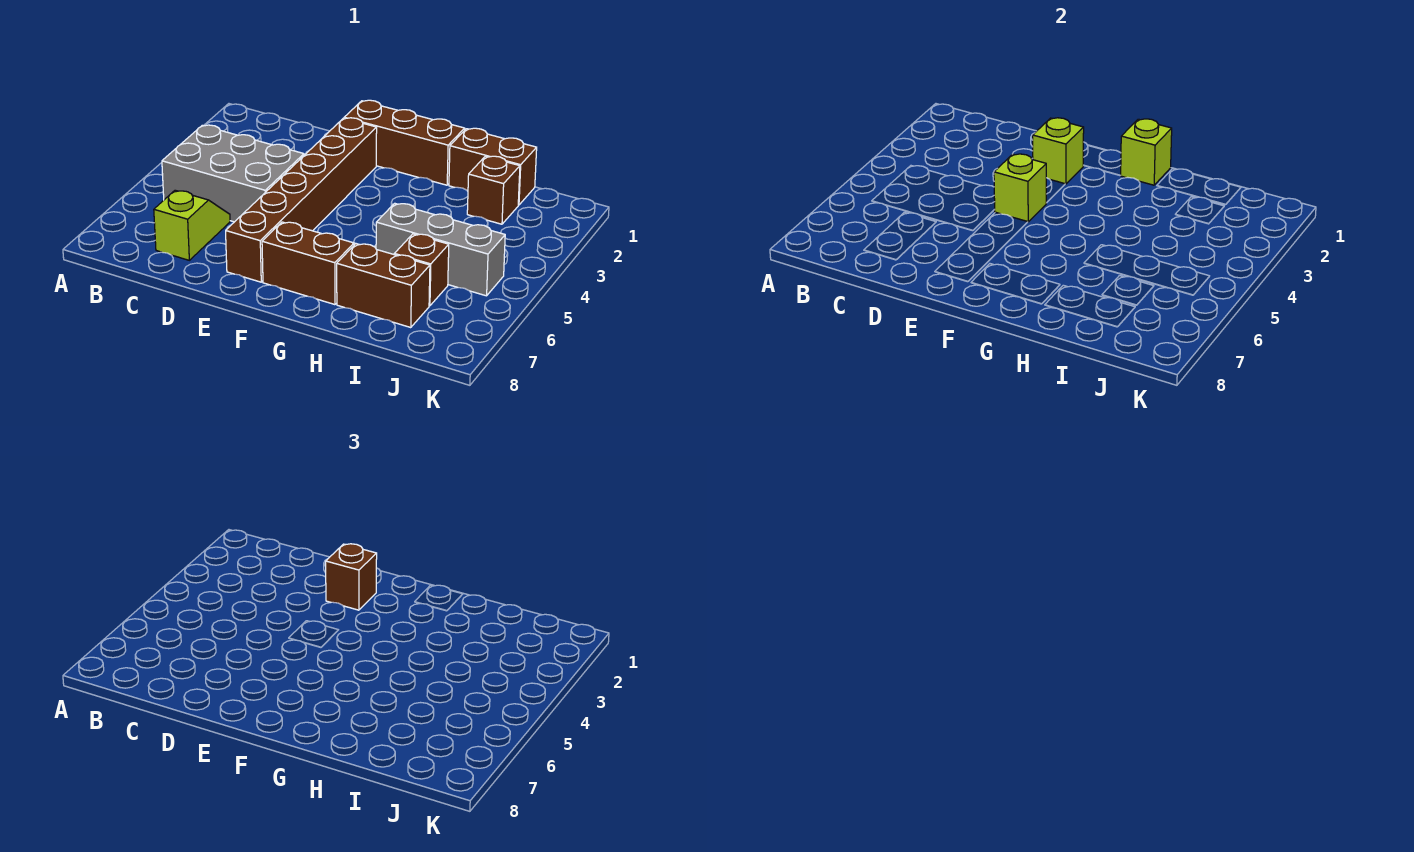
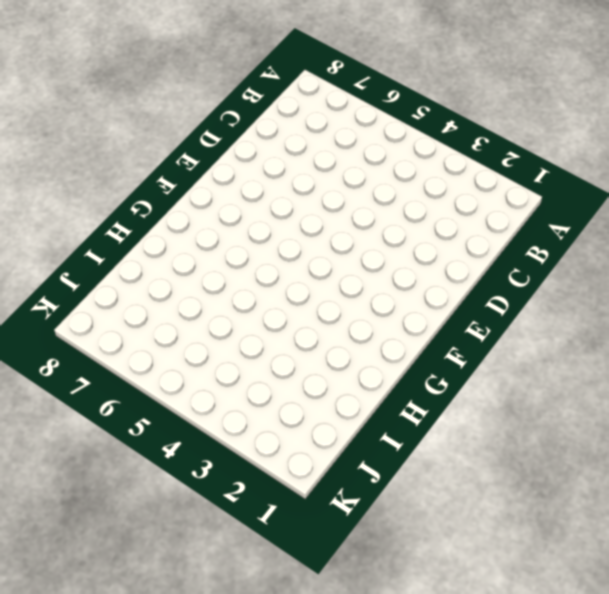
none -> grey brick B4:D5 level 1
none -> lime slope C6:C7 level 1 top 7
none -> brown brick E1:G1 level 1

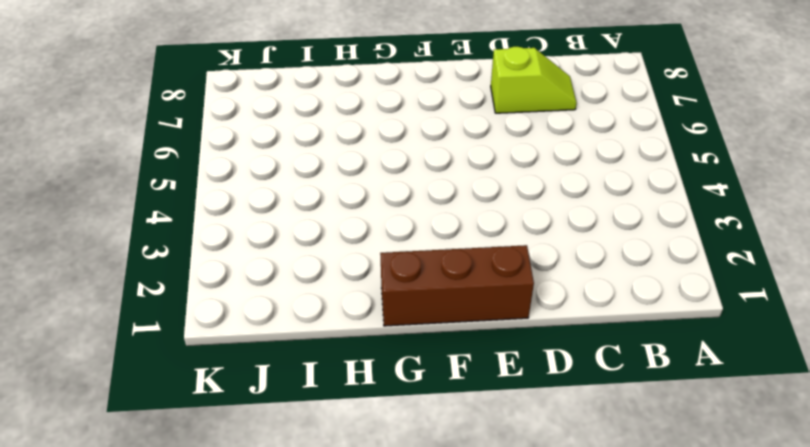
lime slope C7:D7 level 1 top D -> lime slope C6:C7 level 1 top 7
none -> grey brick B4:D5 level 1
none -> brown brick E2:E7 level 1
none -> brown brick F7:G7 level 1

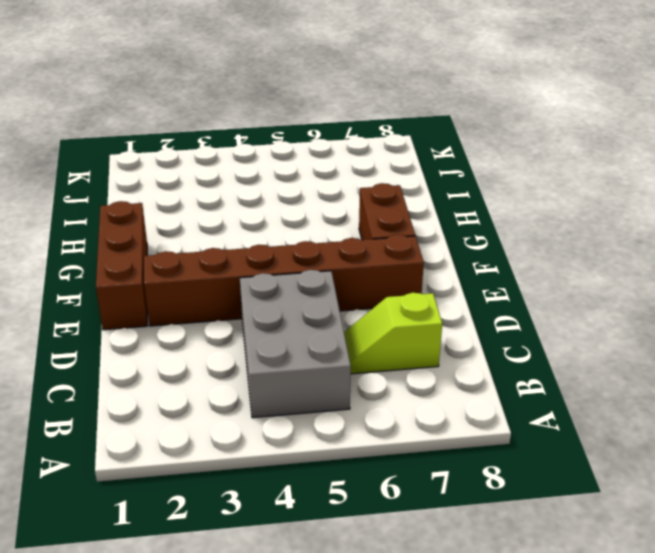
none -> brown brick H1:I1 level 1
none -> grey brick H5:J5 level 1
none -> brown brick H7:I7 level 1

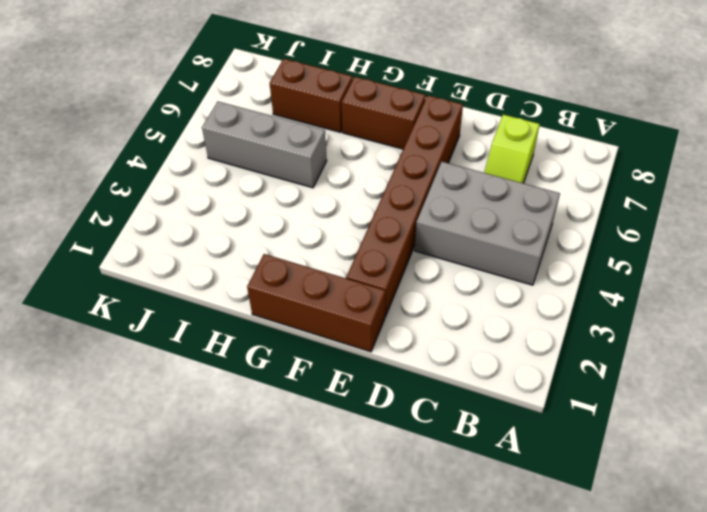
none -> brown brick H1:I1 level 1
none -> brown brick I2 level 1
none -> brown brick I6 level 1

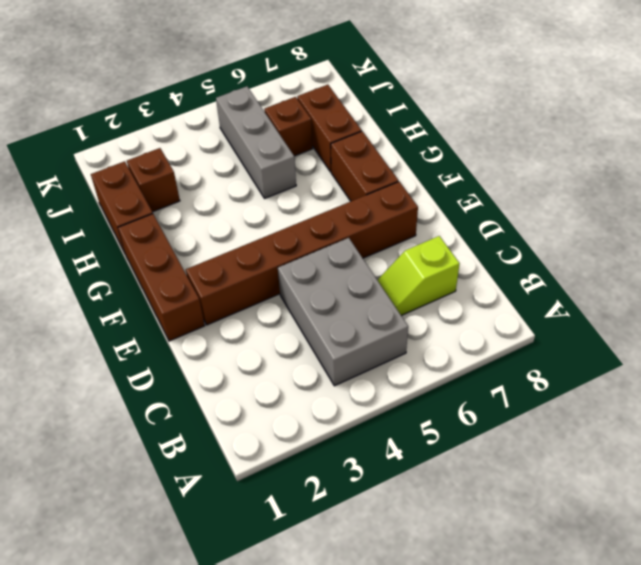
none -> lime brick E2 level 2
none -> lime brick E4 level 2
none -> lime brick G1 level 2

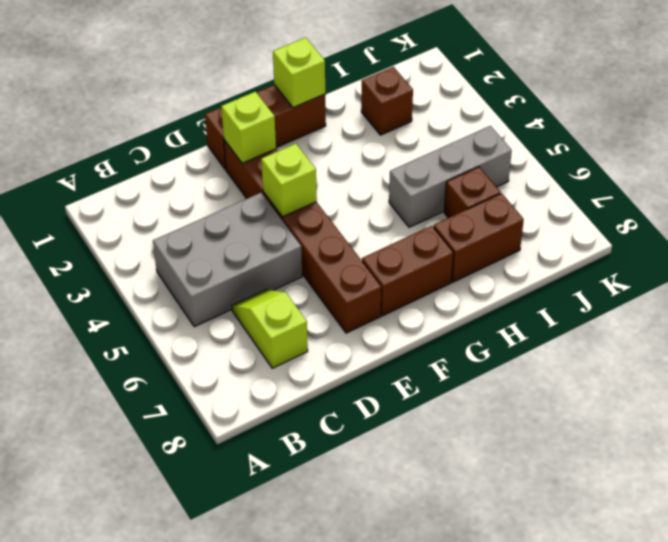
none -> brown brick H1:I1 level 1
none -> brown brick E2 level 3

